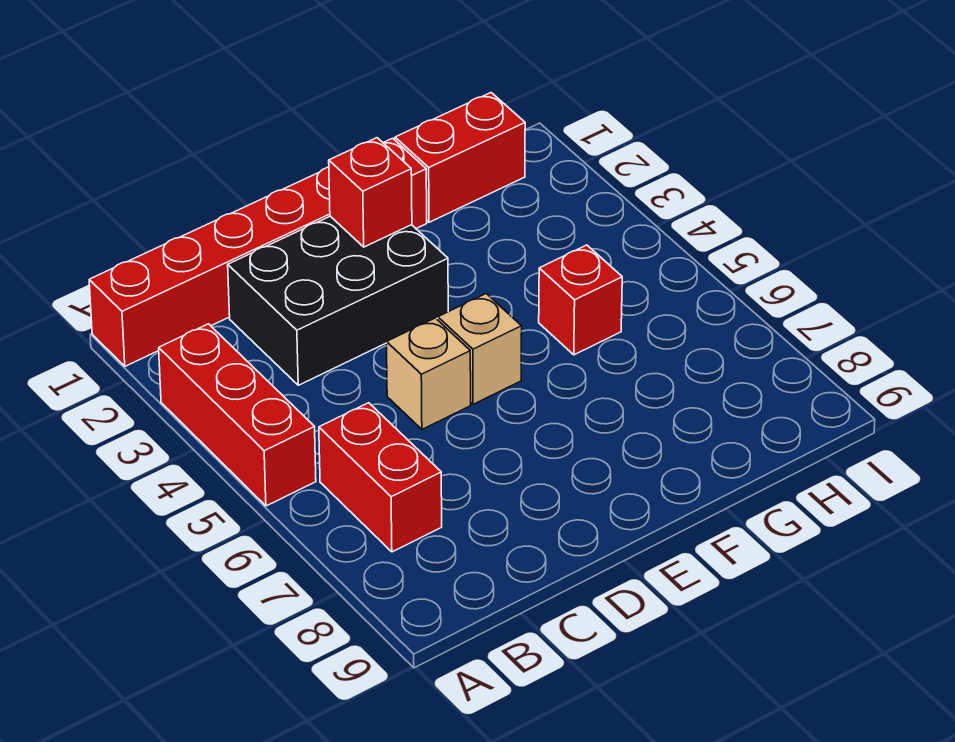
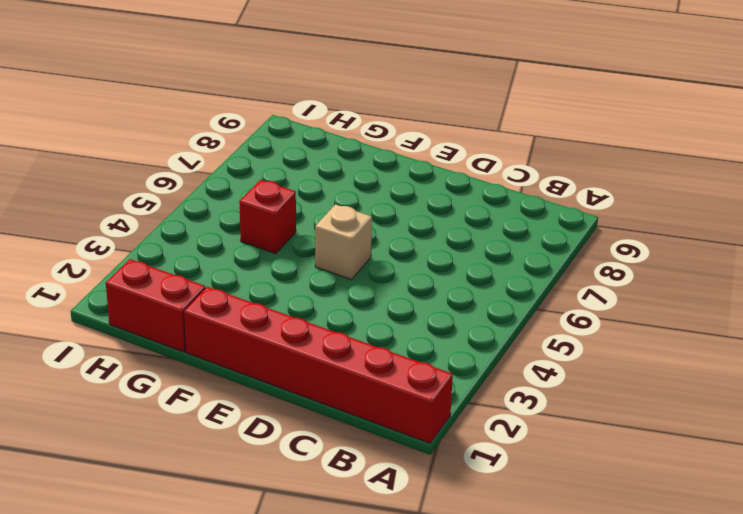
none -> red brick A3:A5 level 1
none -> red brick B6:B7 level 1

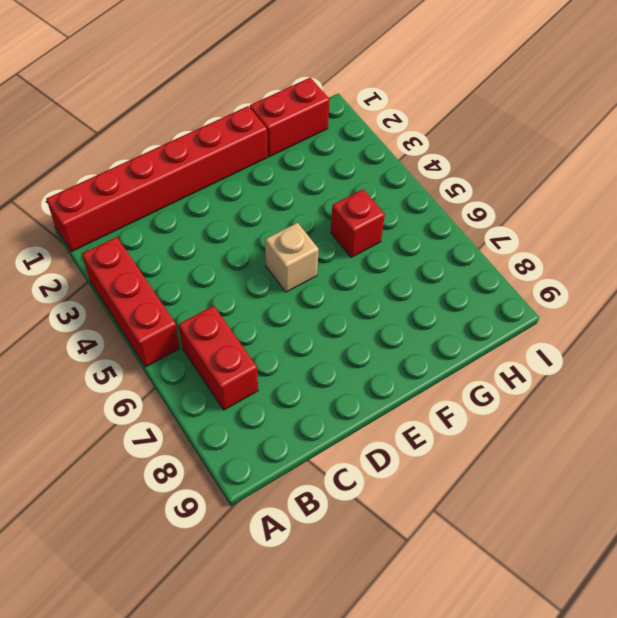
none -> black brick C2:E3 level 1
none -> tan brick D5 level 1

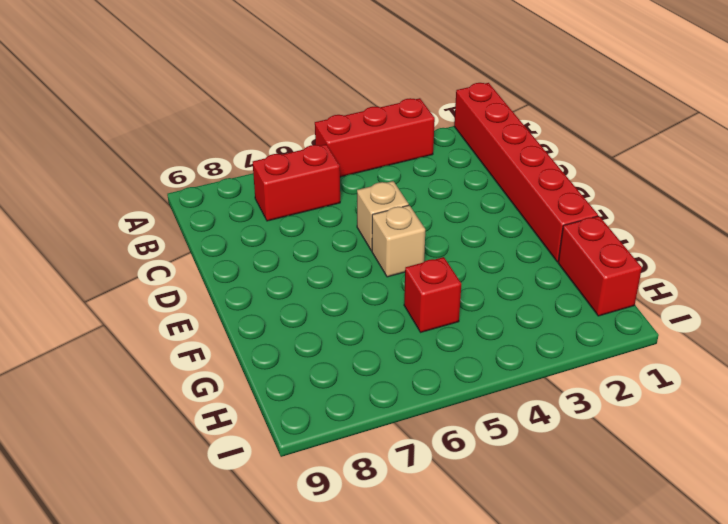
none -> black brick C2:E3 level 1
none -> red brick E2 level 2

